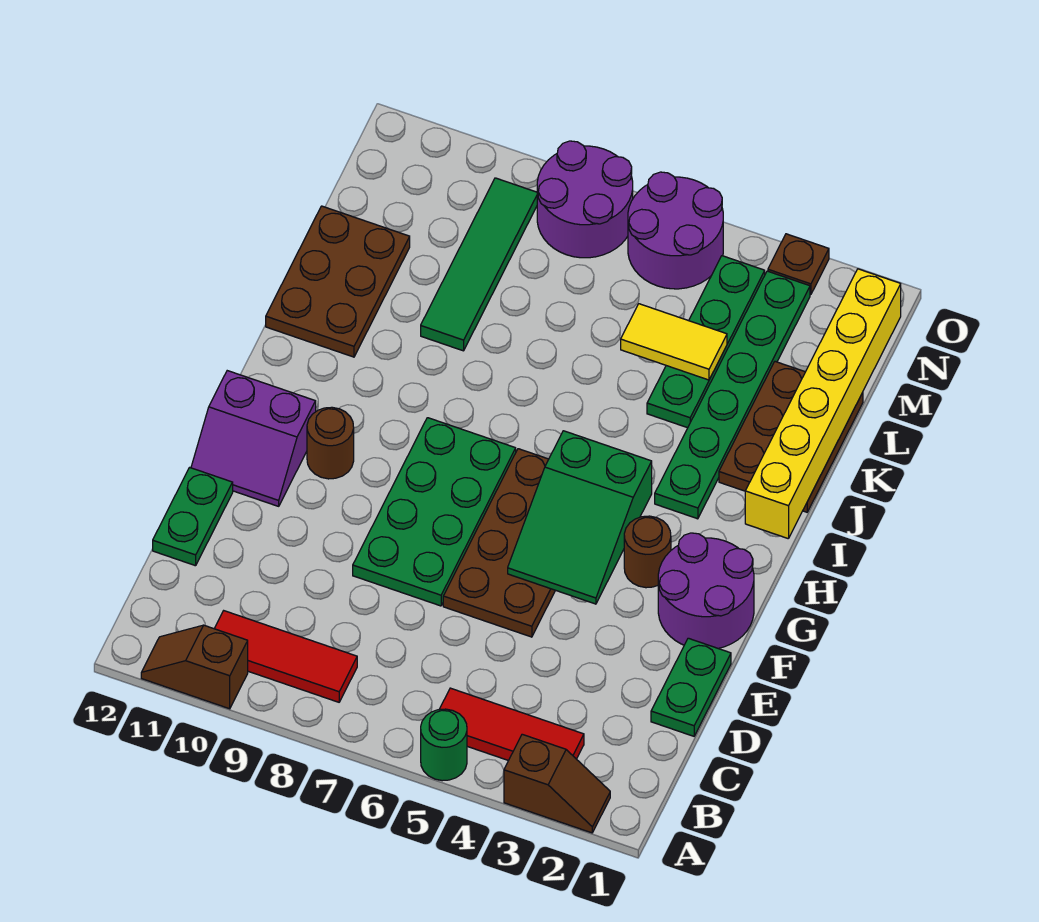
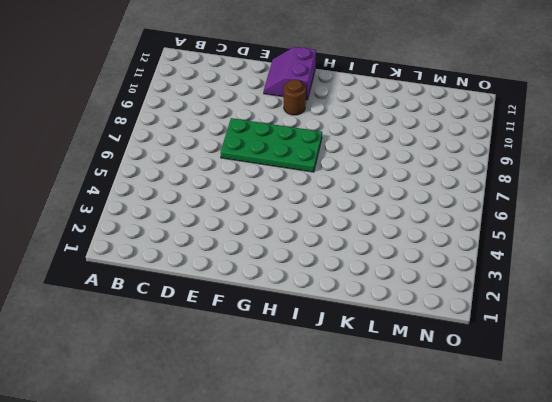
none -> brown slope A2:A3 level 1 top 3
none -> green round brick A5 level 1
none -> brown slope A10:A11 level 1 top 10

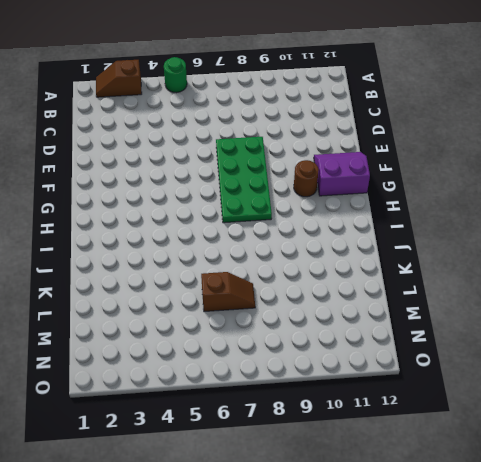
brown slope L6:L7 level 1 top 6 -> brown slope A10:A11 level 1 top 10
none -> red tile B3:B5 level 1
none -> red tile B8:B10 level 1
none -> green plate D1:E1 level 1

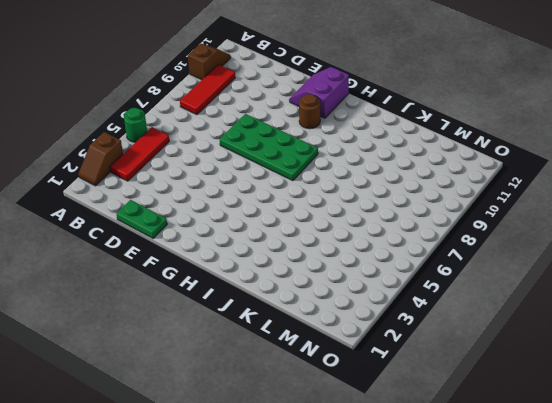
none -> green plate D12:E12 level 1
none -> brown plate E5:H6 level 1
none -> purple round brick F1:G2 level 1

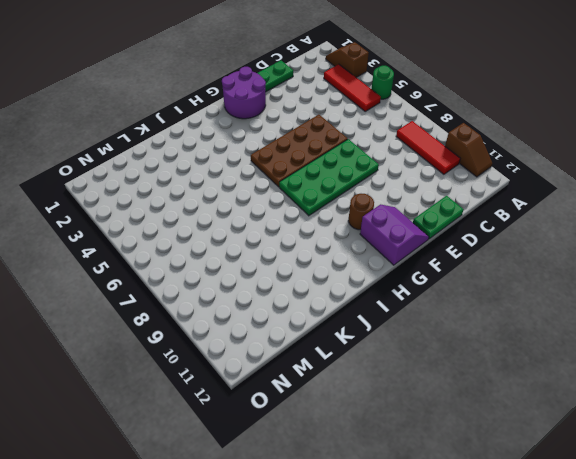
none -> brown round brick G3 level 1
none -> green plate I3:N3 level 1
none -> brown plate J1:L2 level 1

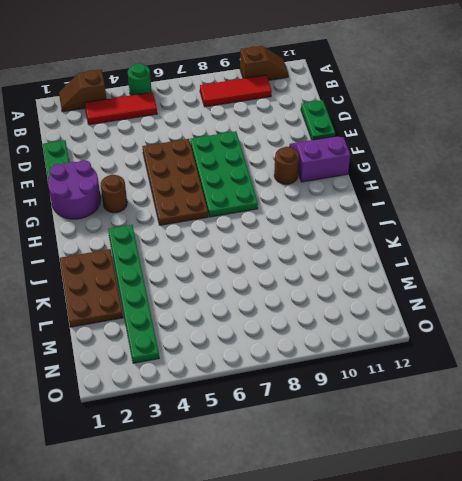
none -> brown plate J11:L12 level 1
none -> green plate K4:N4 level 1
none -> green tile K9:N9 level 1

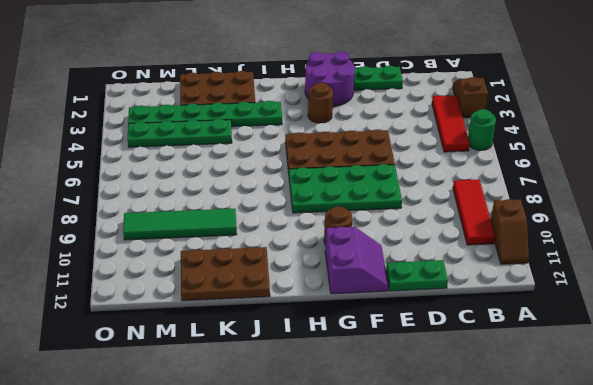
none -> purple round brick N5:O6 level 1
none -> purple round brick N7:O8 level 1
none -> brown plate O3 level 1

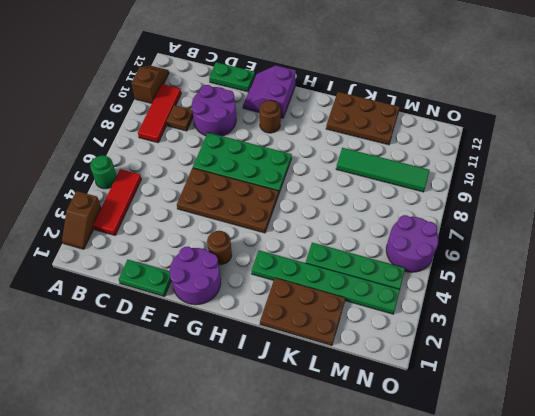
brown plate C9 level 1 -> brown plate O3 level 1
purple round brick D9:E10 level 1 -> purple round brick N7:O8 level 1
none -> green slope F4:H5 level 2 top H
none -> yellow brick I1:N1 level 2
none -> yellow tile L4:L5 level 2

